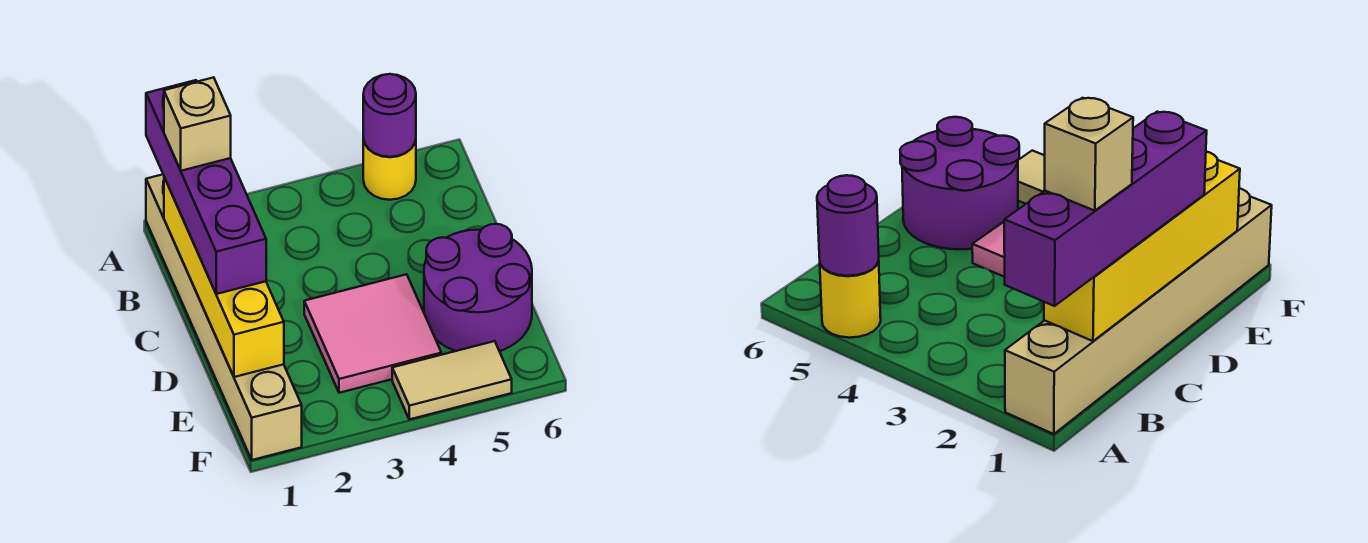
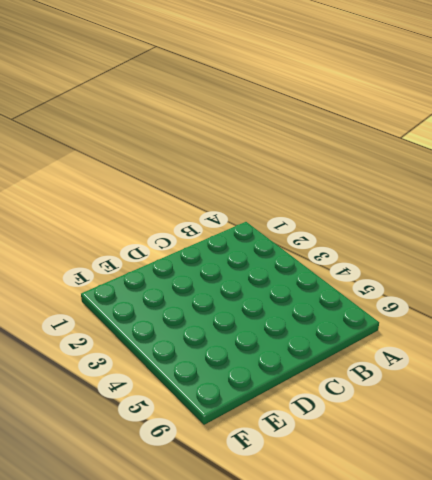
none -> tan brick A1:F1 level 1
none -> yellow round brick A5 level 1

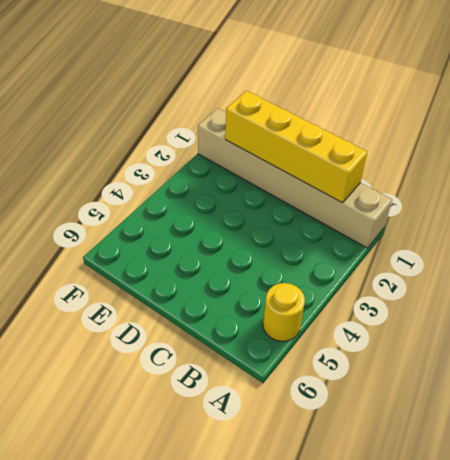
none -> pink tile D3:E4 level 1
none -> purple round brick D5:E6 level 1

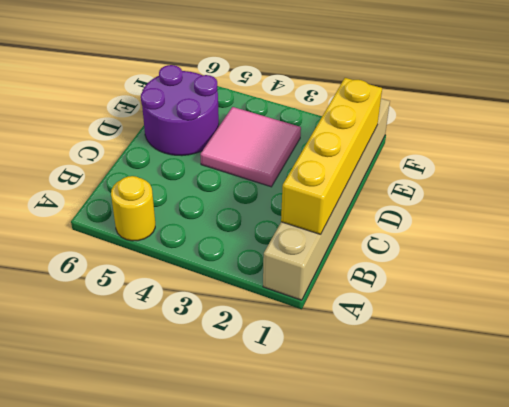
none -> tan tile F4:F5 level 1
none -> purple round brick A5 level 2

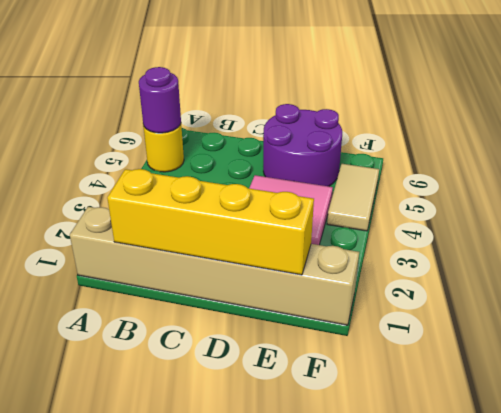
none -> purple brick A1:D1 level 3
none -> tan brick B1 level 4

